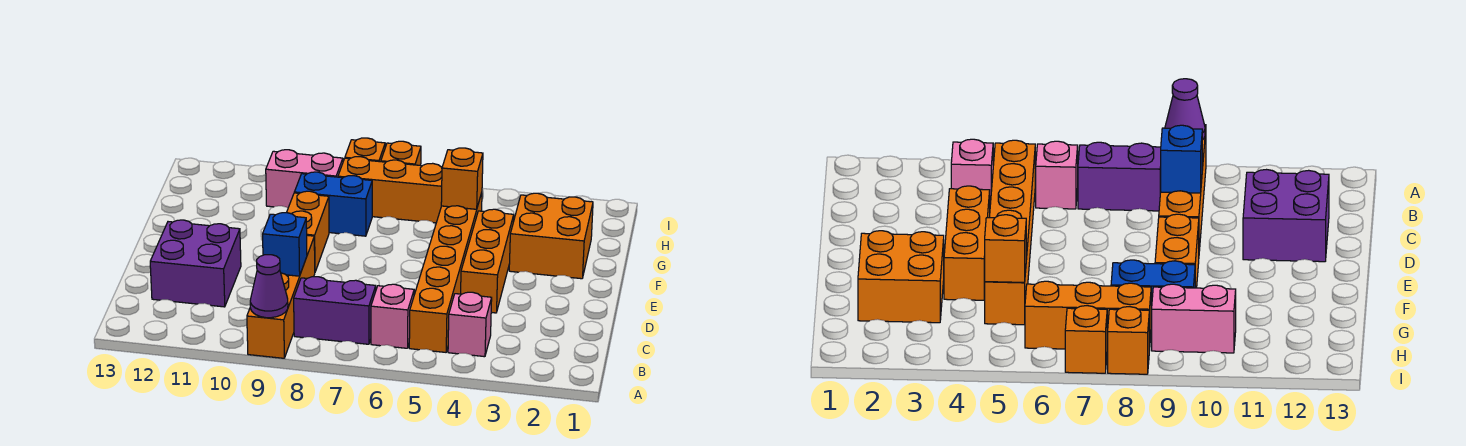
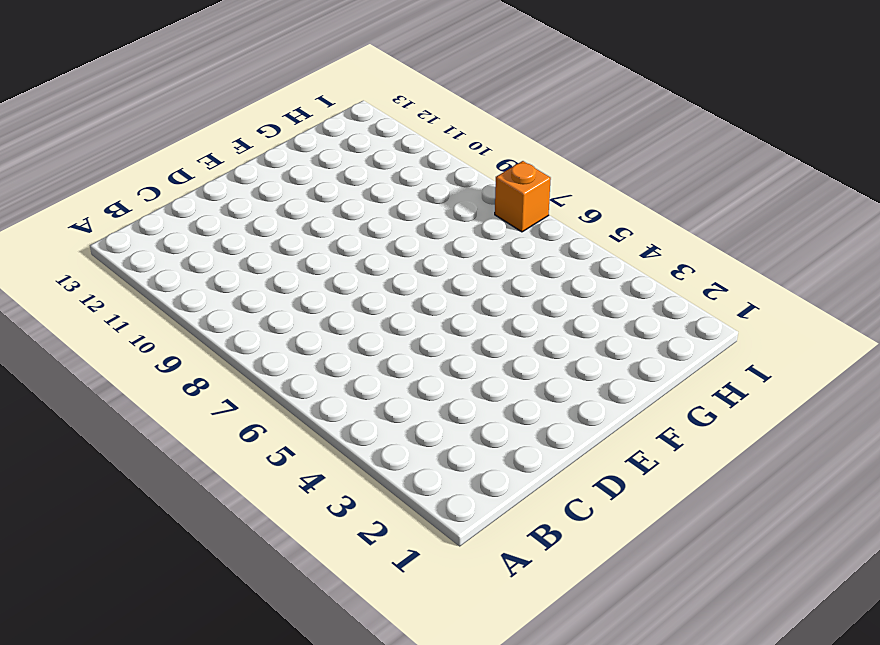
none -> orange brick A9:D9 level 1
none -> pink brick B4 level 1
none -> orange brick B5:G5 level 1

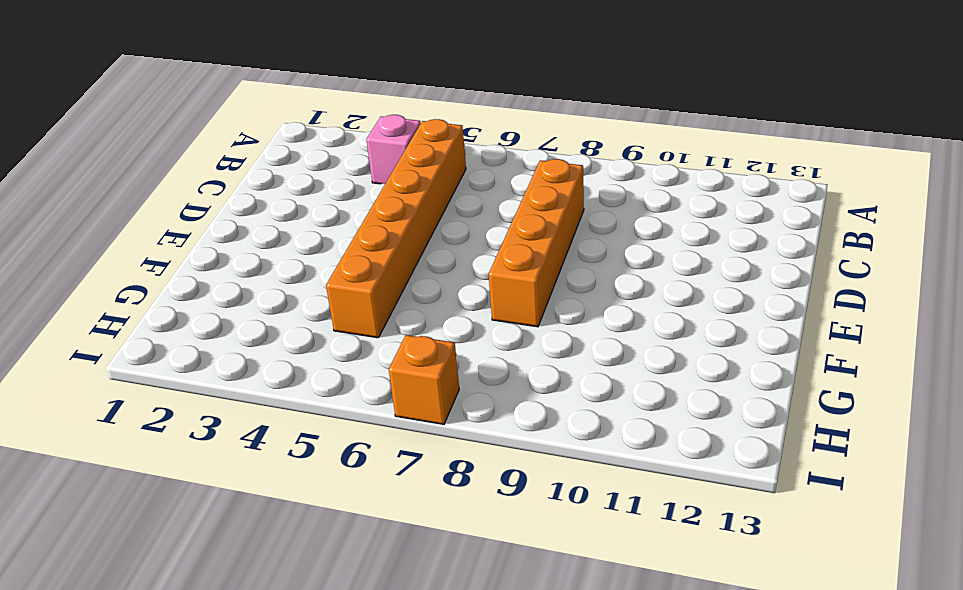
orange brick C8:F8 level 1 -> orange brick A9:D9 level 1
none -> pink brick B6 level 1
none -> purple brick B7:B8 level 1
none -> purple brick C11:D12 level 1

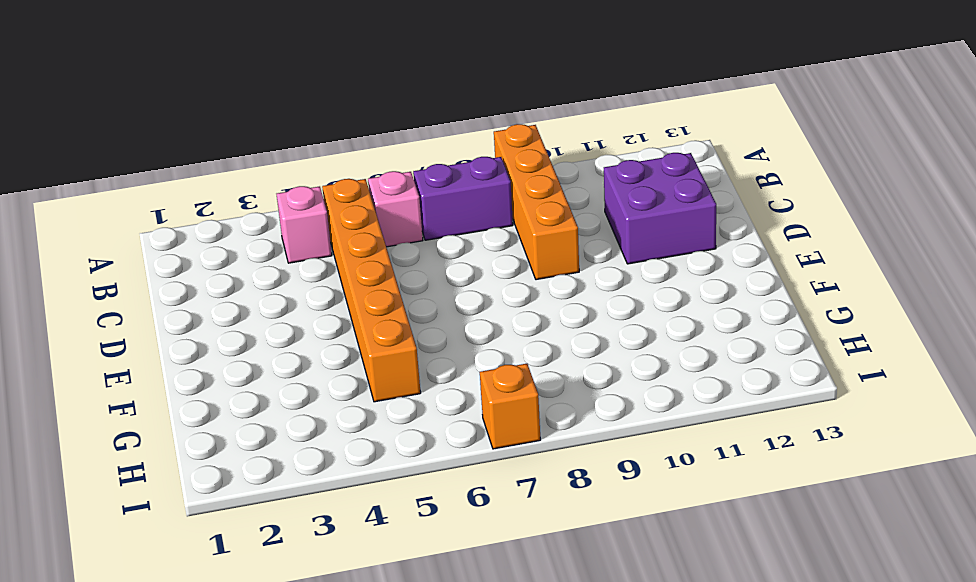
none -> orange brick D4:F4 level 1
none -> orange brick E9:F9 level 1
none -> orange brick F2:G3 level 1

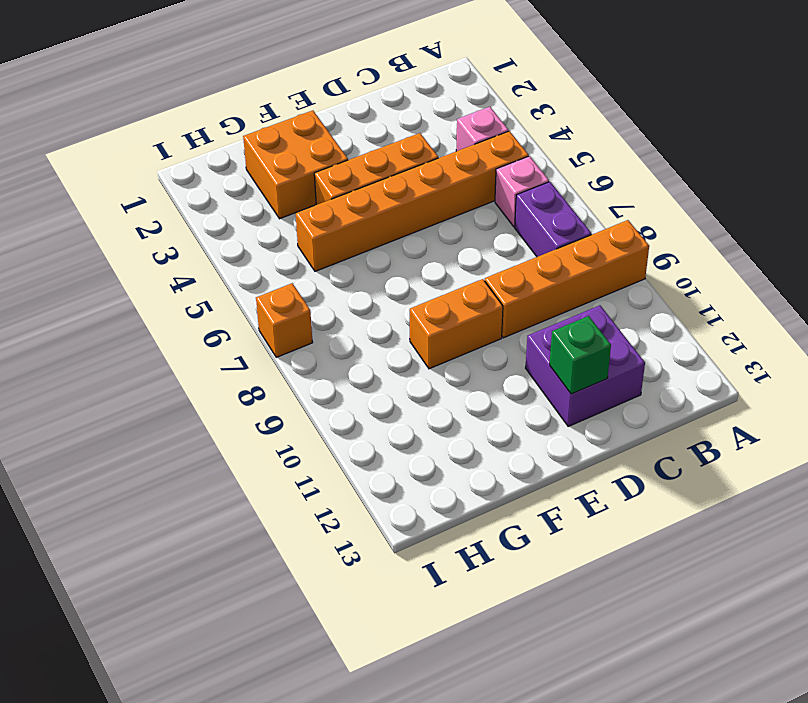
green brick D12 level 2 -> none
none -> blue brick G8:G9 level 1
none -> orange brick H6:H8 level 1
none -> pink brick H9:H10 level 1

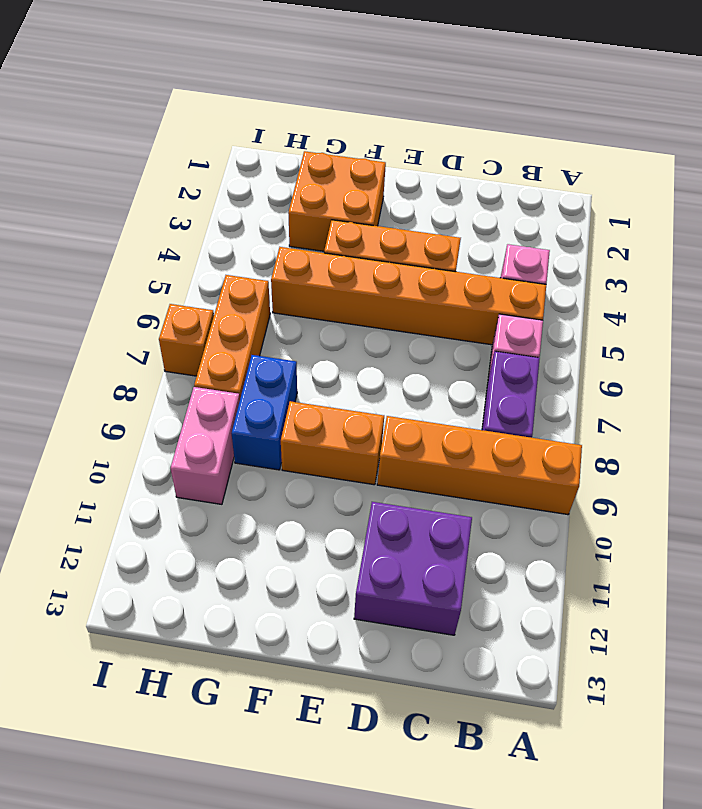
none -> orange brick I8 level 1
none -> purple cone A9 level 2
none -> blue brick C9 level 2

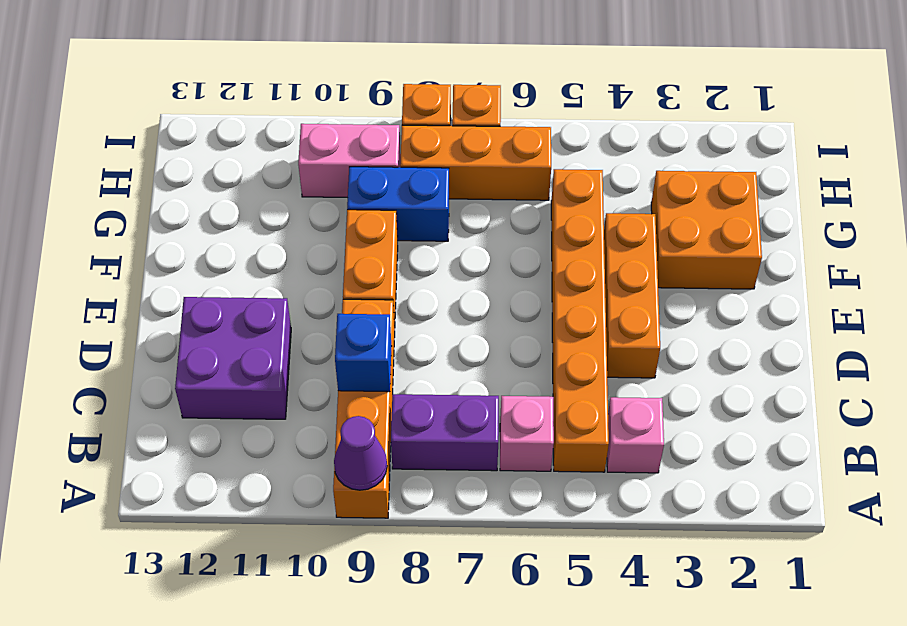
none -> orange brick G5 level 2

